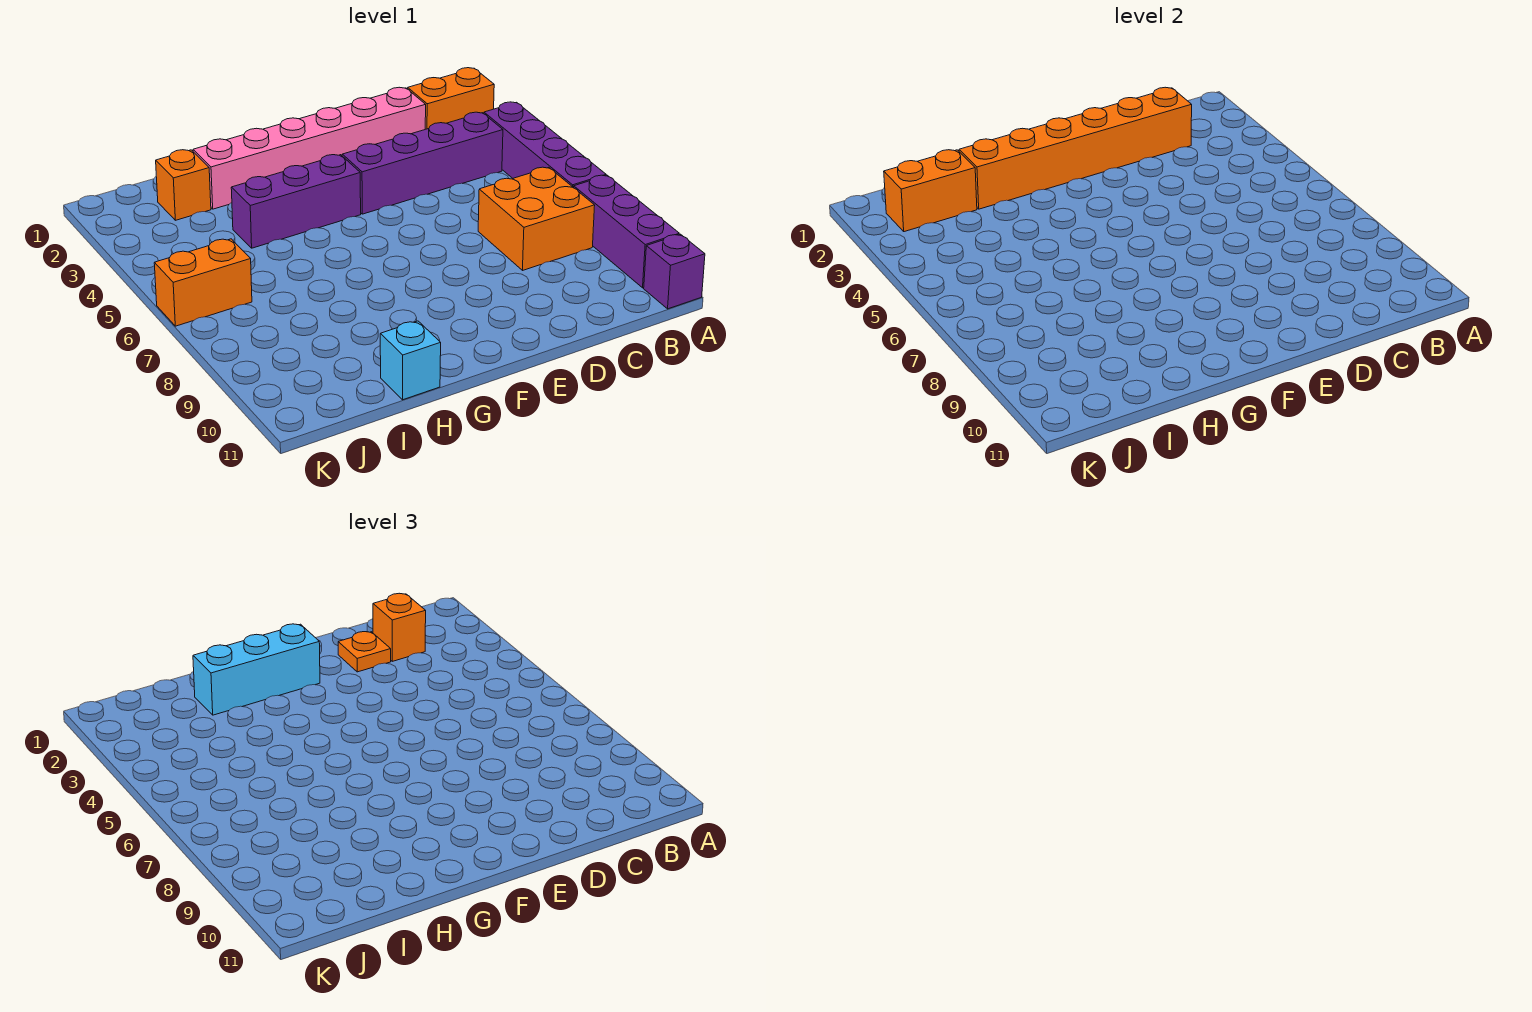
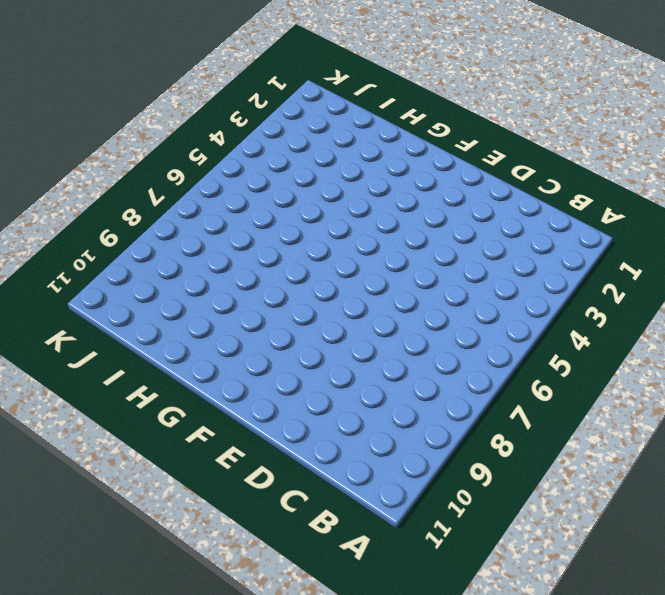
none -> orange brick A2:B2 level 1
none -> purple brick A4:A7 level 1
none -> purple brick A8:A10 level 1

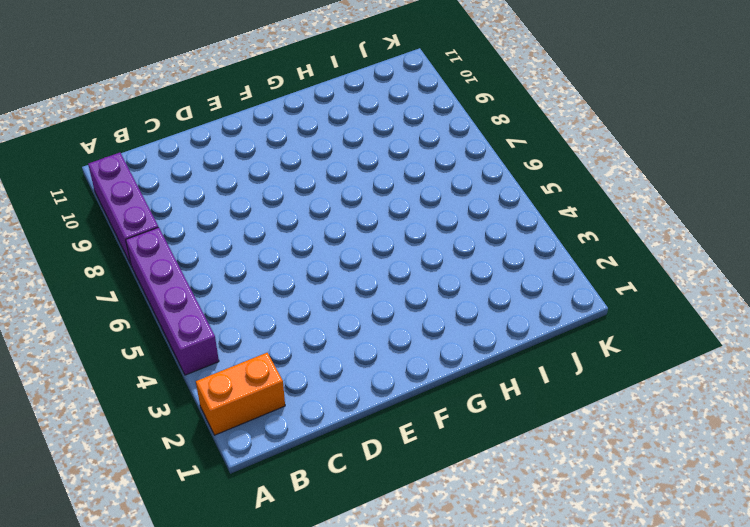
none -> purple brick A11 level 1
none -> purple brick B4:E4 level 1
none -> orange brick B7:C8 level 1

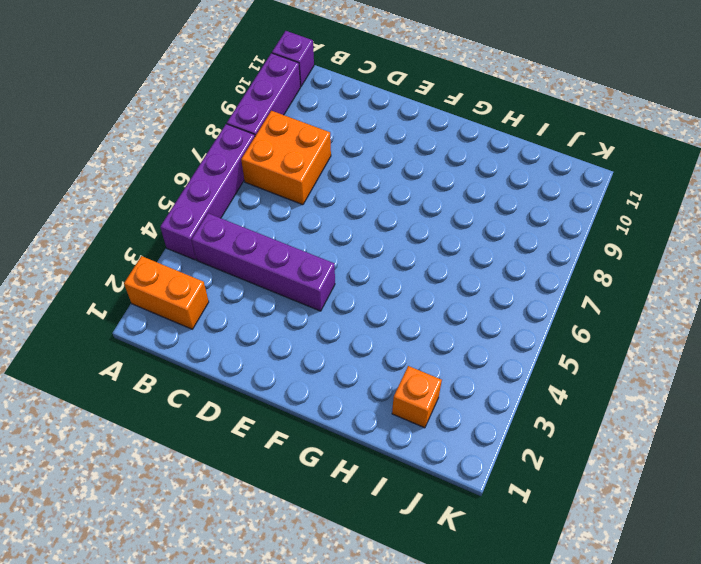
none -> pink brick C2:H2 level 1
none -> purple brick F4:H4 level 1
none -> cyan brick H11 level 1

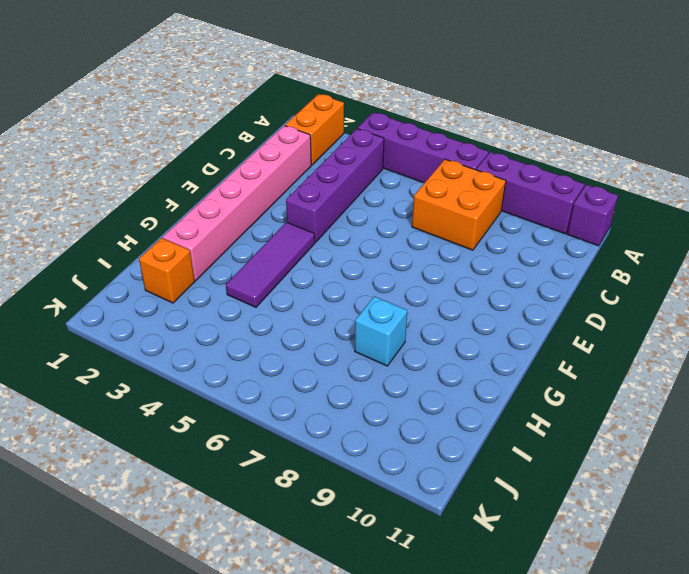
purple tile F4:H4 level 1 -> purple brick F4:H4 level 1
cyan brick H8 level 1 -> cyan brick H11 level 1
none -> orange brick J6:K6 level 1
none -> orange brick C2:H2 level 2
none -> orange brick I2:J2 level 2

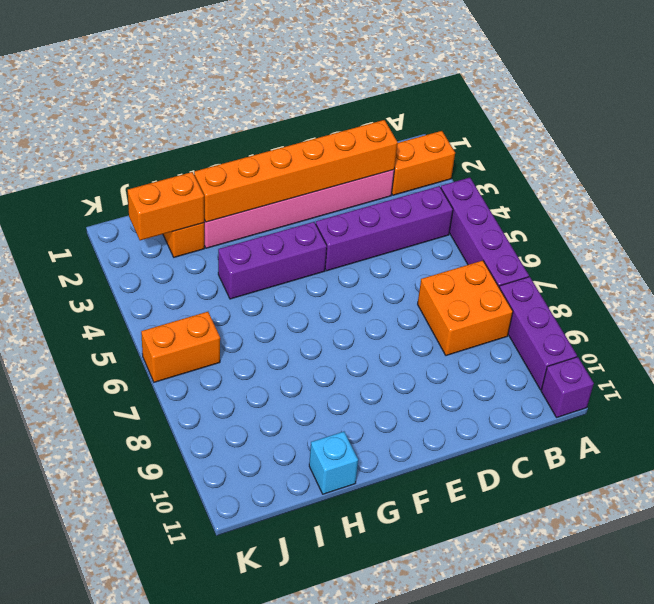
none -> orange brick C2 level 3
none -> orange plate D2 level 3
none -> cyan brick F2:H2 level 3

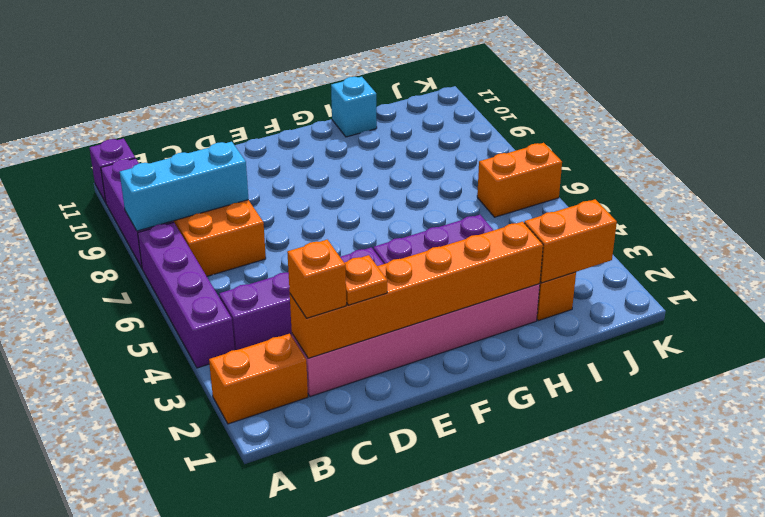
cyan brick A8:C8 level 2 -> cyan brick F2:H2 level 3

